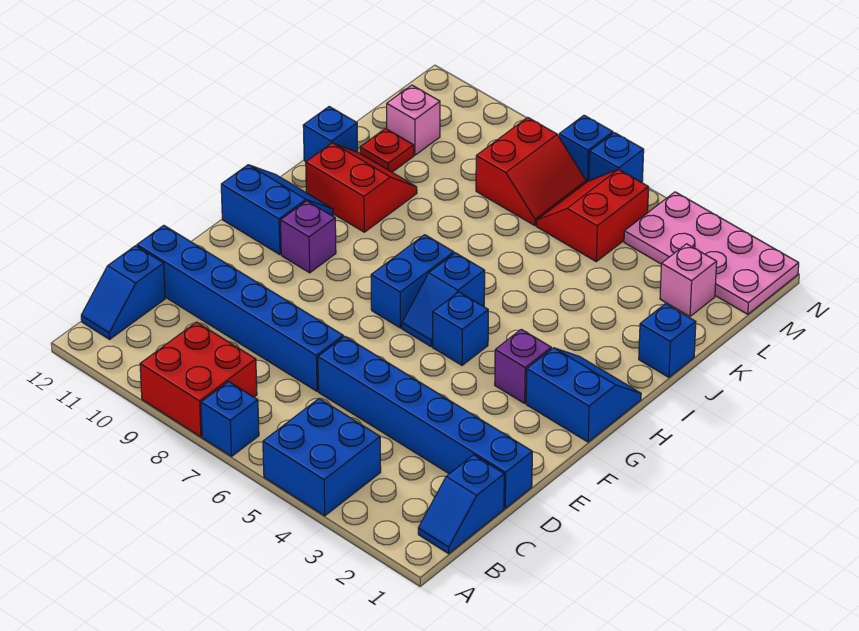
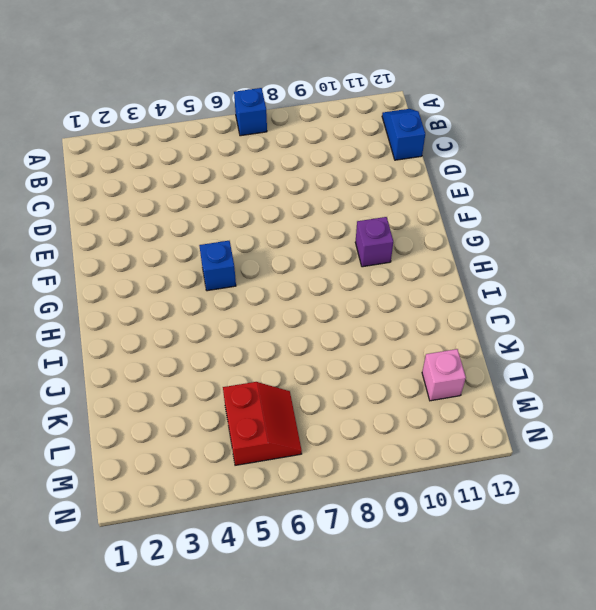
none -> blue brick A4:B5 level 1
none -> red brick A8:B9 level 1
none -> blue slope B1:C1 level 1 top C

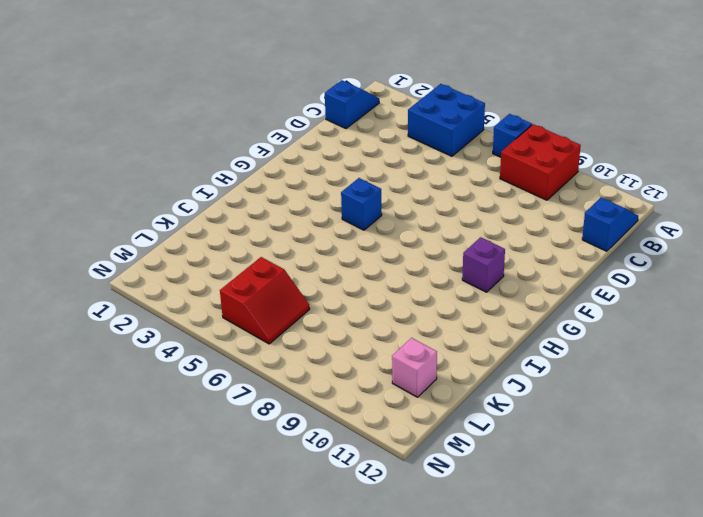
none -> blue brick D1:D6 level 1
none -> blue brick D7:D12 level 1
none -> blue slope G1:H2 level 1 top G

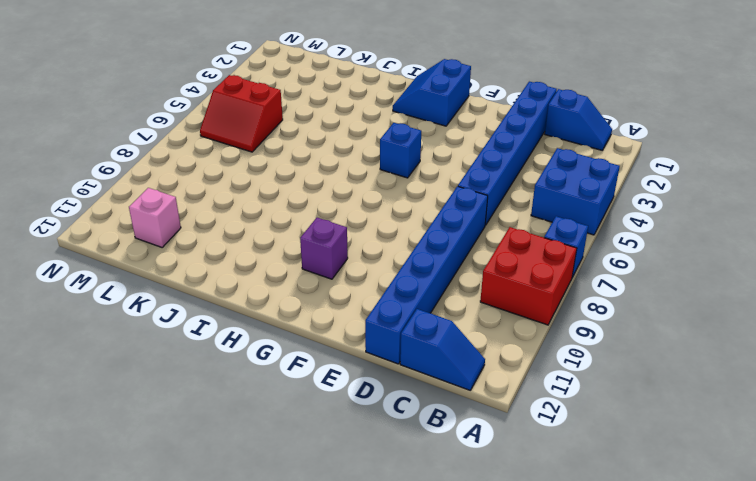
none -> purple brick G3 level 1
none -> blue slope G6:H6 level 1 top H
none -> blue brick G7:H7 level 1

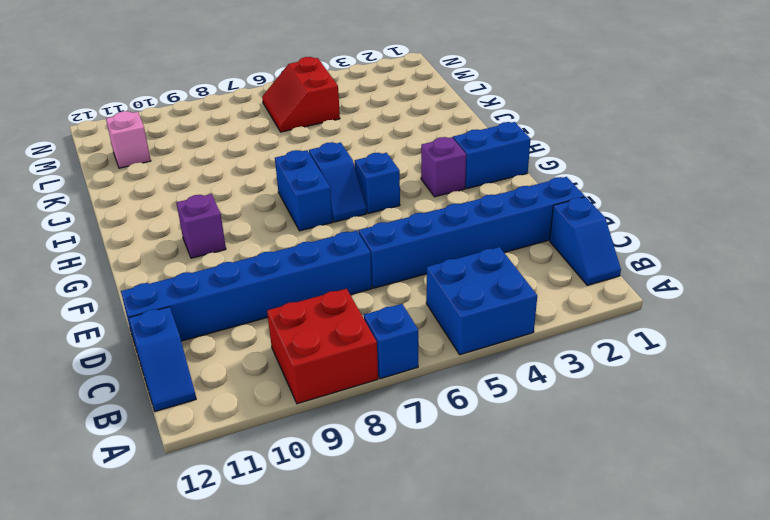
none -> blue slope G11:H12 level 1 top G
none -> red slope I10:J11 level 1 top I
none -> blue brick J1 level 1

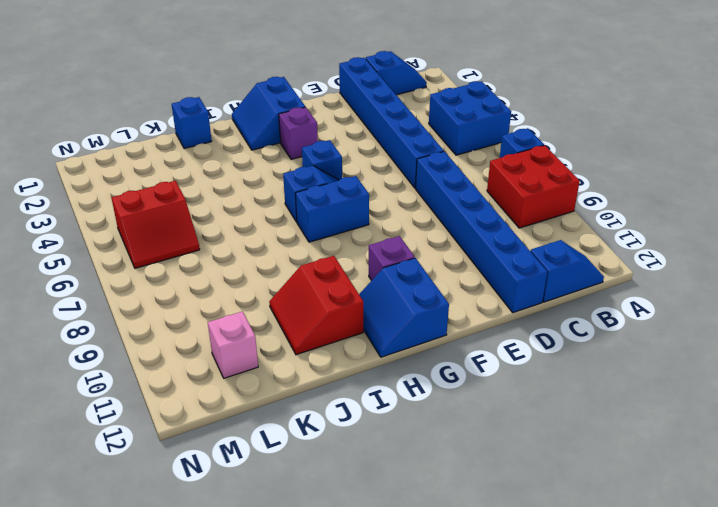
none -> blue brick J12 level 1
none -> red plate K11 level 1
none -> pink brick L2 level 1

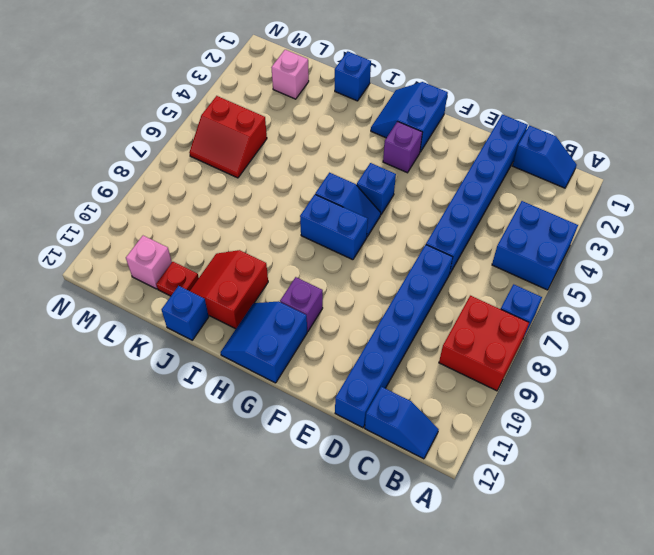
none -> red slope L7:M8 level 1 top 8
none -> pink plate M1:N4 level 1
none -> blue brick N6 level 1

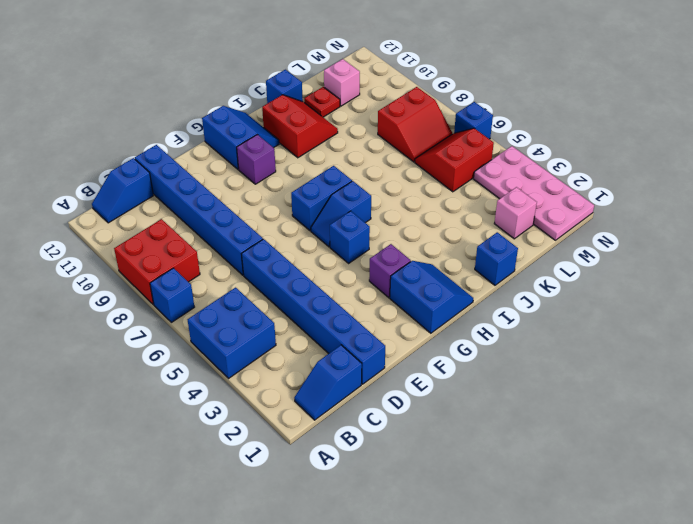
none -> blue brick N7 level 1

